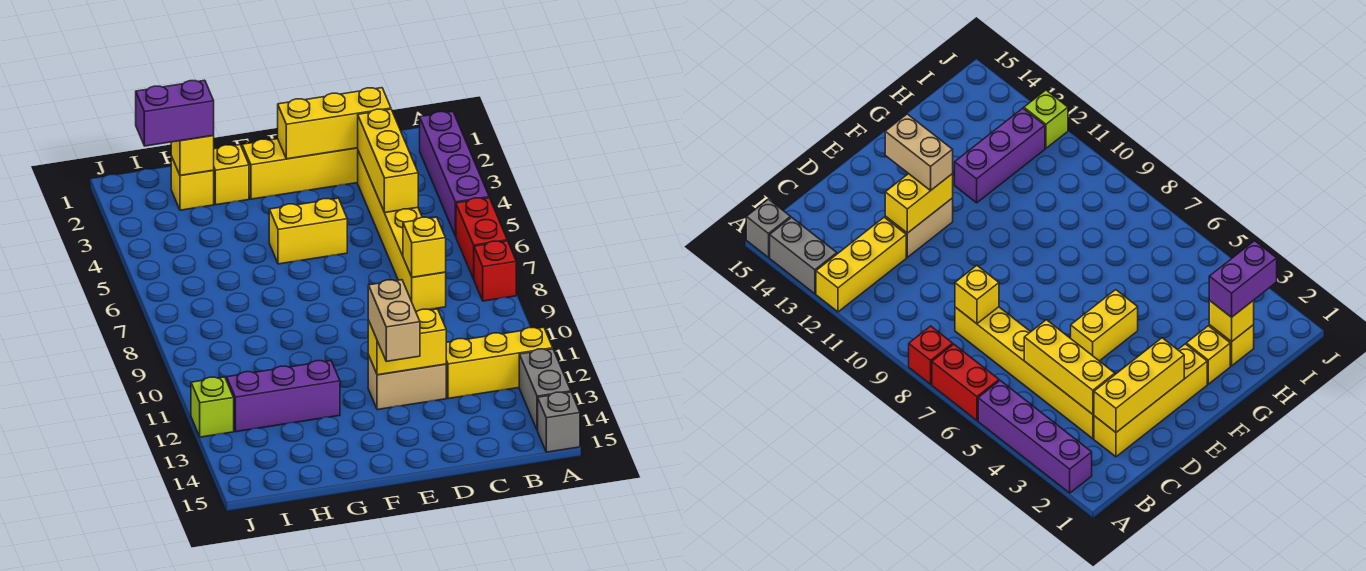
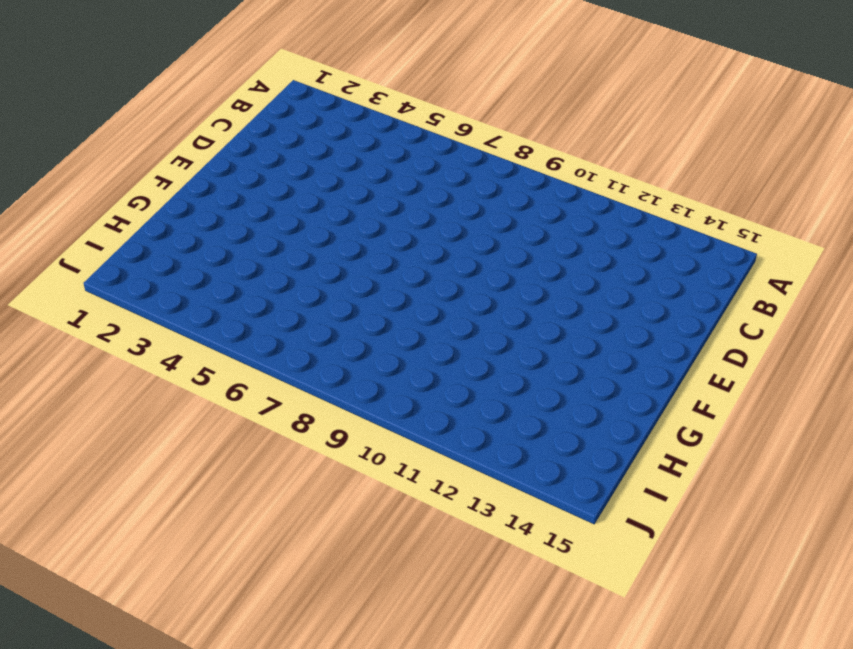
none -> purple brick A2:A5 level 1
none -> red brick A6:A7 level 1
none -> red brick A8 level 1

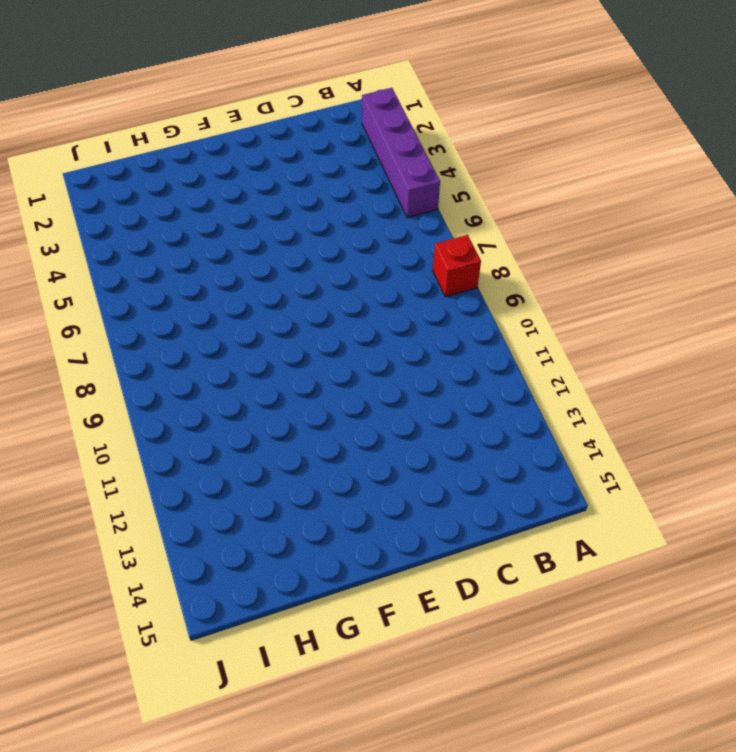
none -> red brick A6:A7 level 1
none -> yellow brick A12:C12 level 1
none -> grey brick A13:A14 level 1

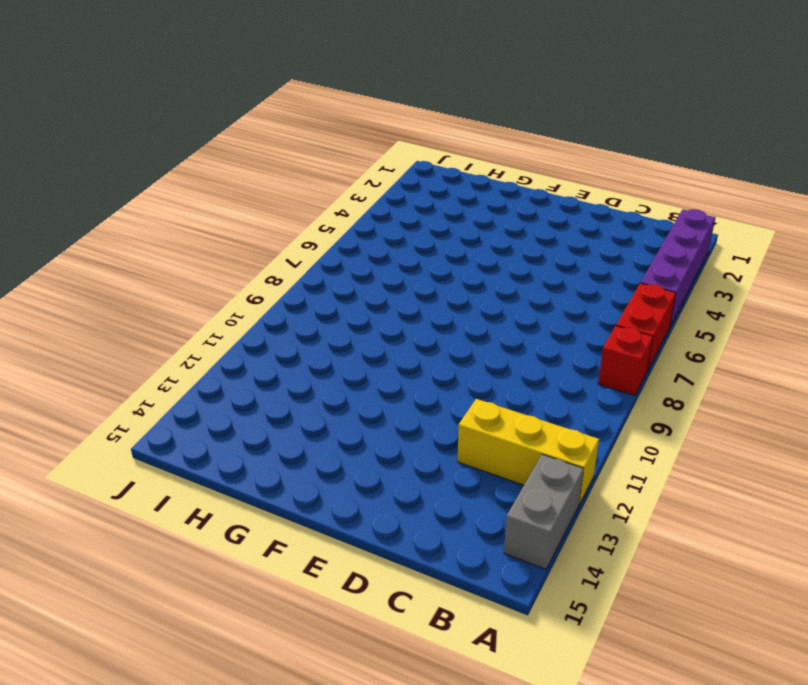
none -> grey brick A15 level 1
none -> yellow brick C2:F2 level 1
none -> yellow brick C3:C8 level 1

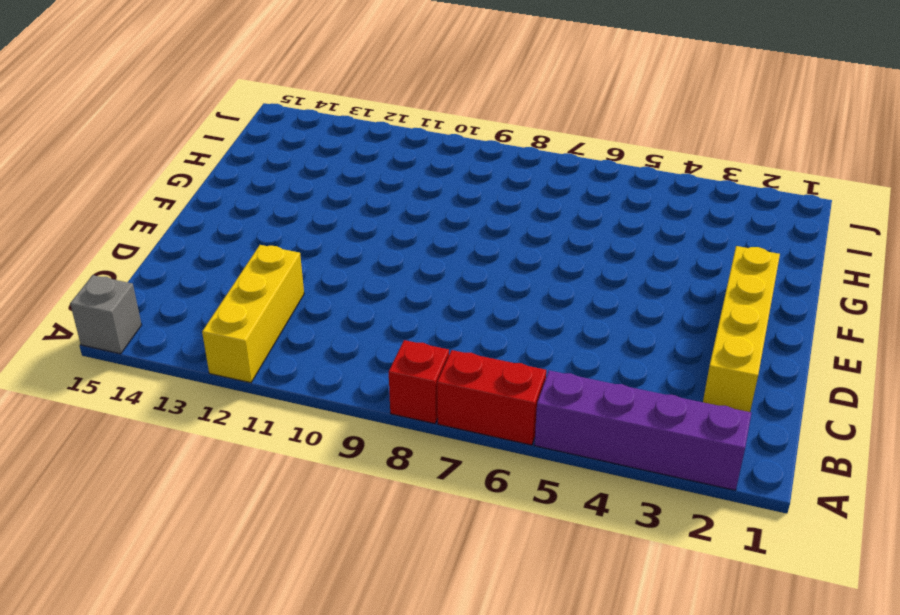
none -> grey brick A13:A14 level 1
none -> yellow brick C3:C8 level 1
none -> tan brick D12:E12 level 1

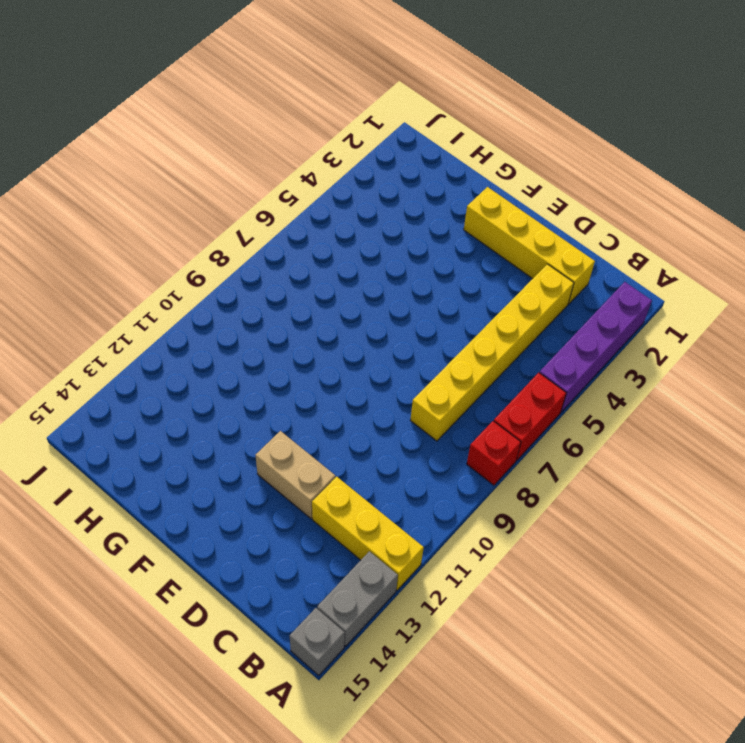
none -> yellow brick E5:F5 level 1
none -> yellow brick G2 level 1
none -> purple brick G12:I12 level 1

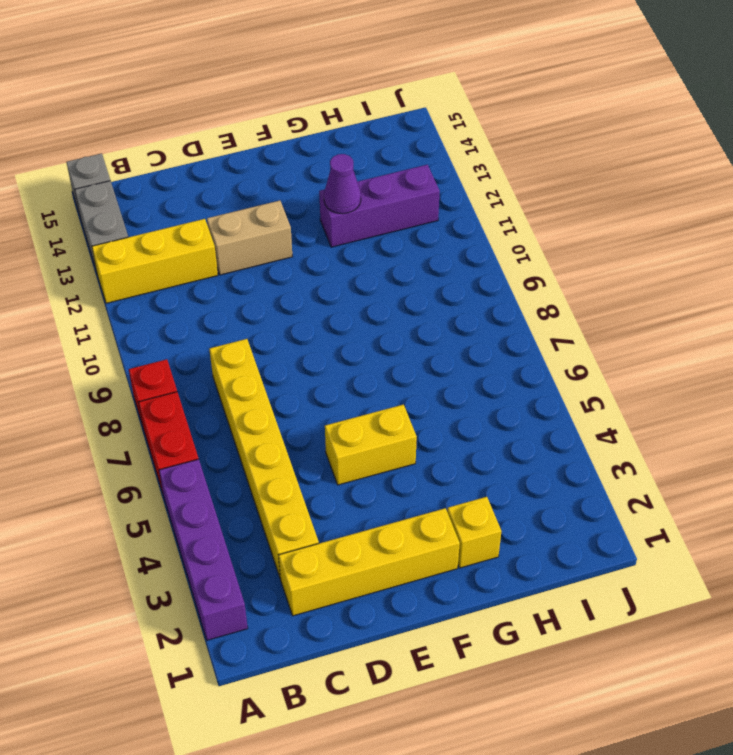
purple cone G12 level 2 -> none
none -> yellow brick H2 level 1
none -> lime brick J12 level 1
none -> yellow brick C2:E2 level 2

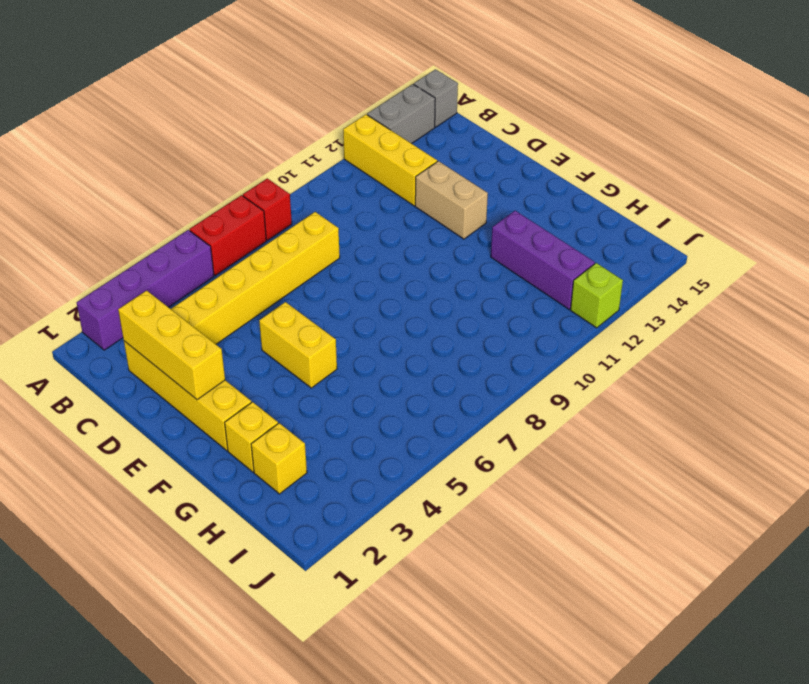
none -> yellow brick C3:C5 level 2
none -> yellow brick C8 level 2
none -> yellow brick D12:E12 level 2

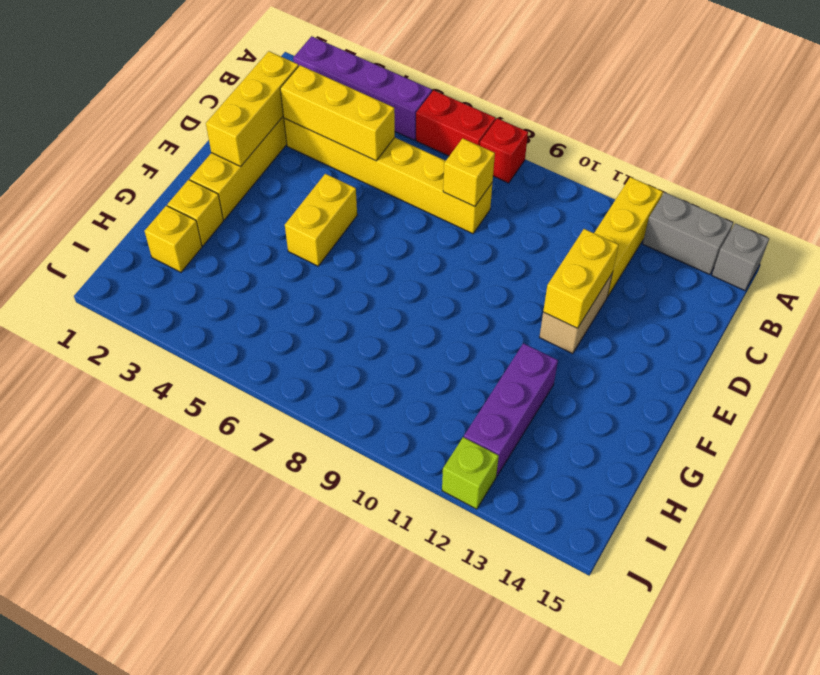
none -> yellow brick H2 level 2
none -> tan brick E12:E13 level 3
none -> purple brick H2:I2 level 3

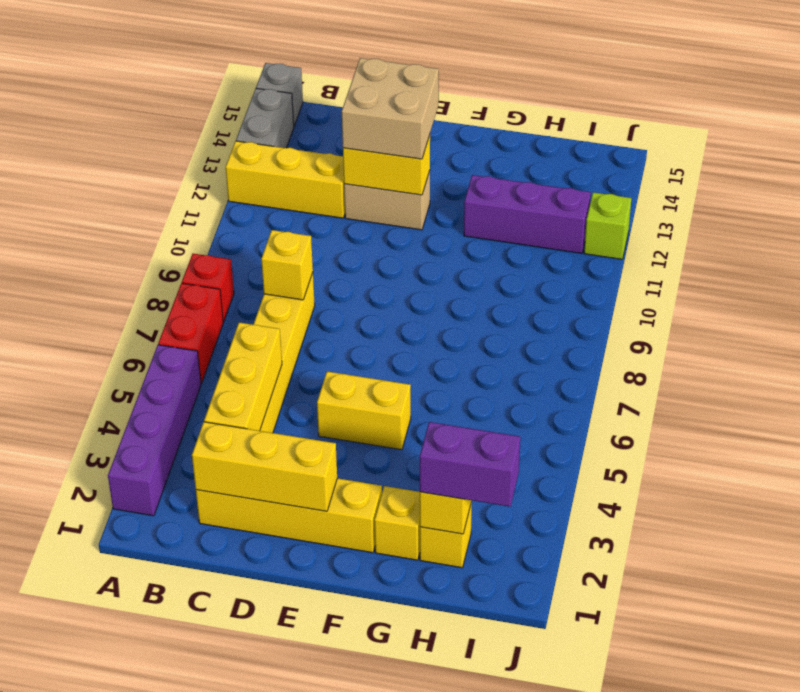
tan brick D12:E13 level 3 -> tan brick E12:E13 level 3

